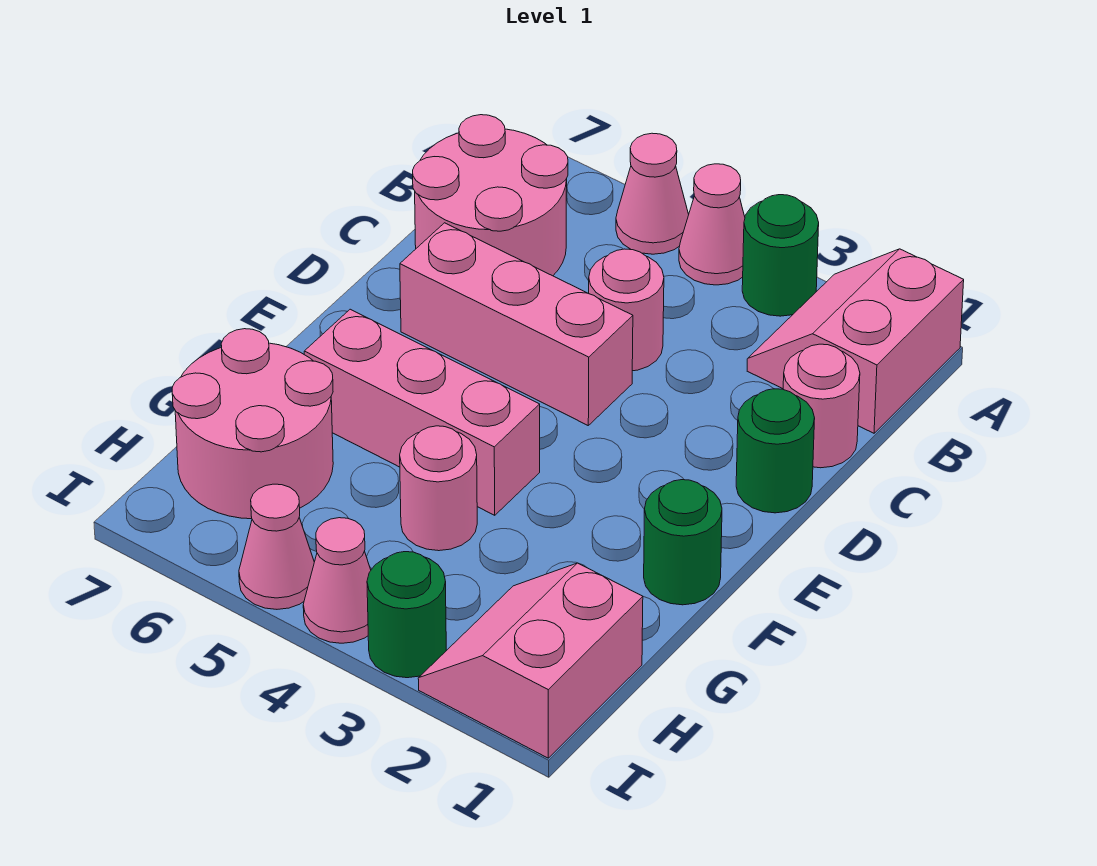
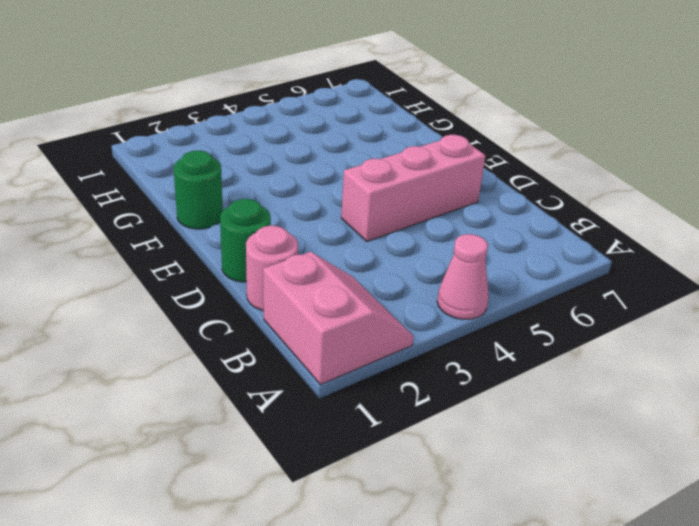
none -> green round brick A3 level 1
none -> pink cone A5 level 1
none -> pink round brick B6:C7 level 1

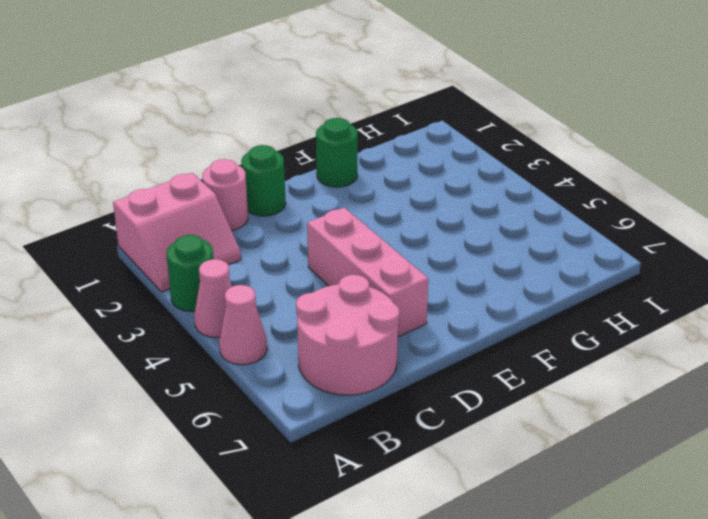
none -> pink round brick C4 level 1
none -> pink brick F4:F6 level 1
none -> pink round brick G4 level 1

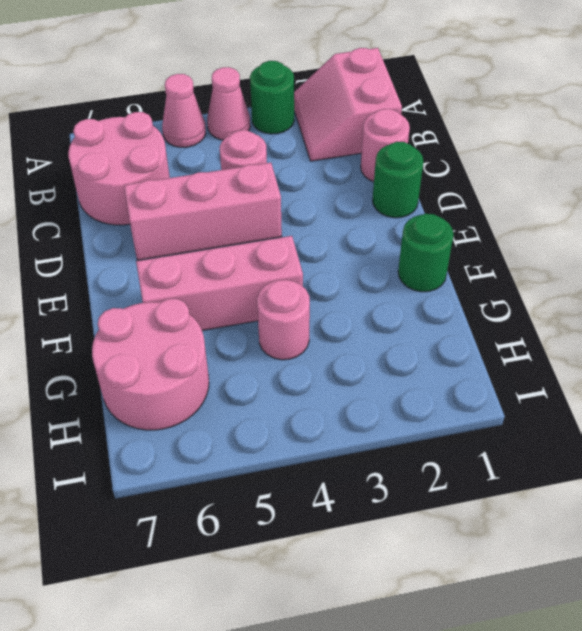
none -> pink slope H1:I2 level 1 top 1
none -> green round brick I3 level 1
none -> pink cone I4 level 1

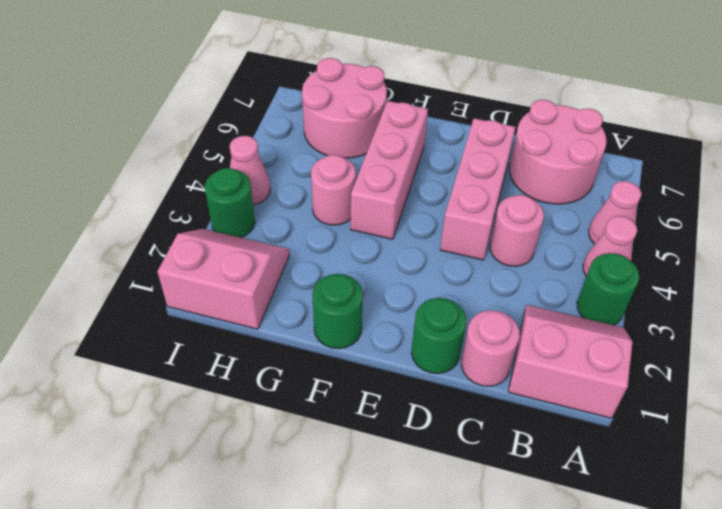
none -> pink cone I5 level 1

